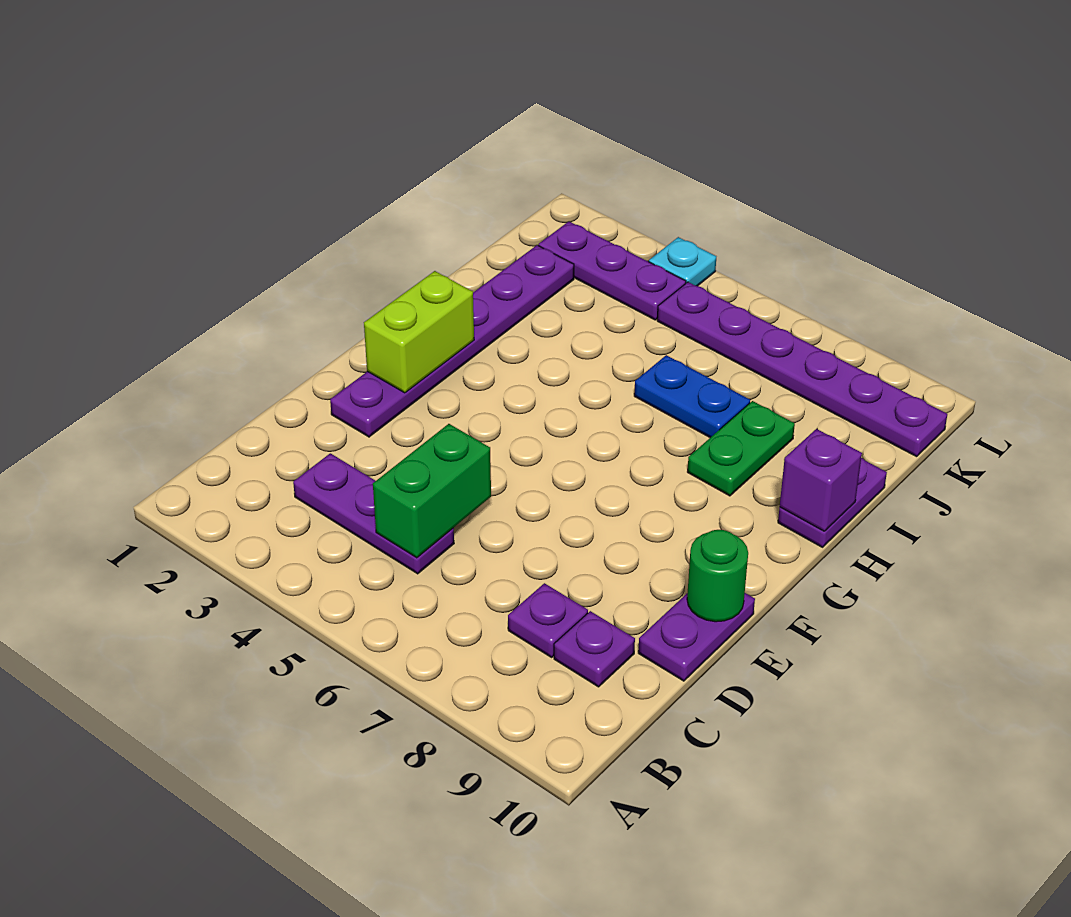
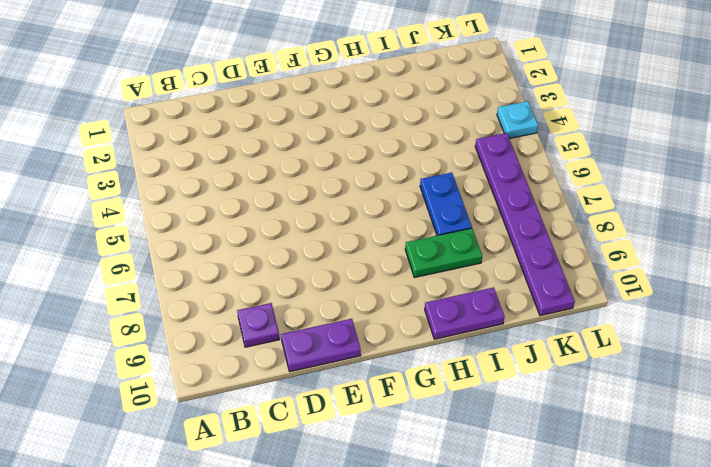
none -> purple plate C3:C5 level 1
none -> purple plate C8 level 1
none -> purple plate E2:J2 level 1

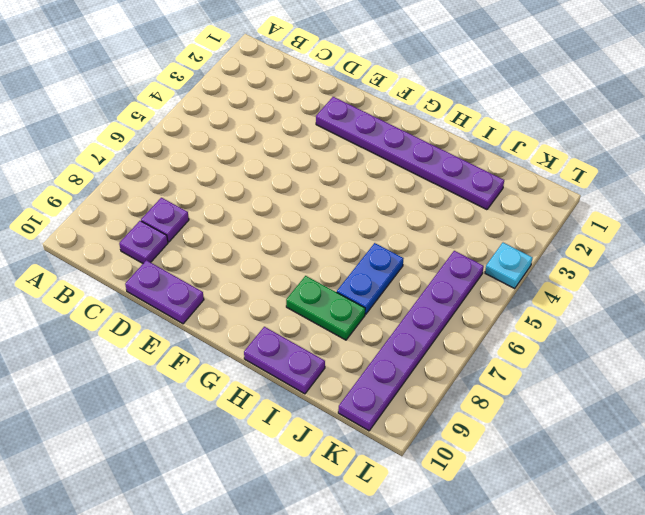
none -> purple plate C3:C5 level 1
none -> purple plate K2:K4 level 1
none -> green brick C5:D5 level 2

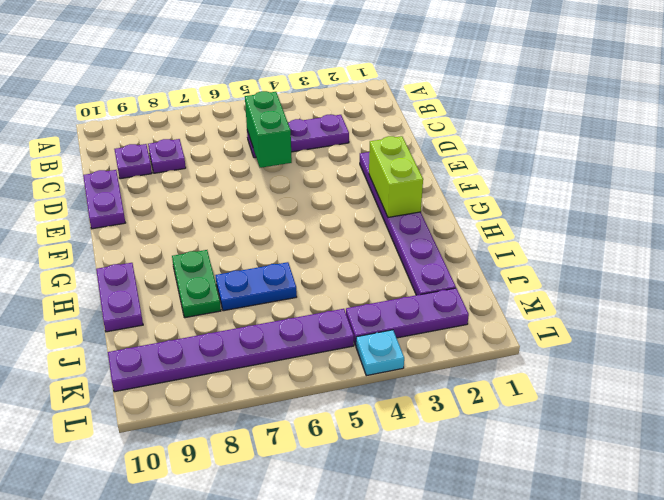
none -> green round brick E10 level 2
none -> purple brick H10 level 2

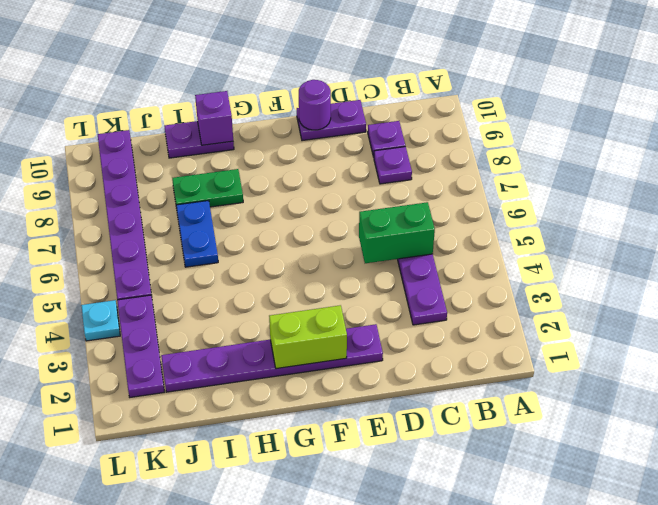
purple round brick E10 level 2 -> green round brick E10 level 2

